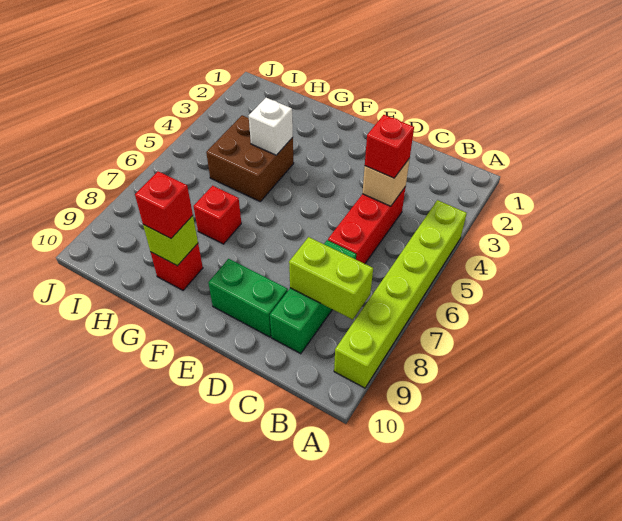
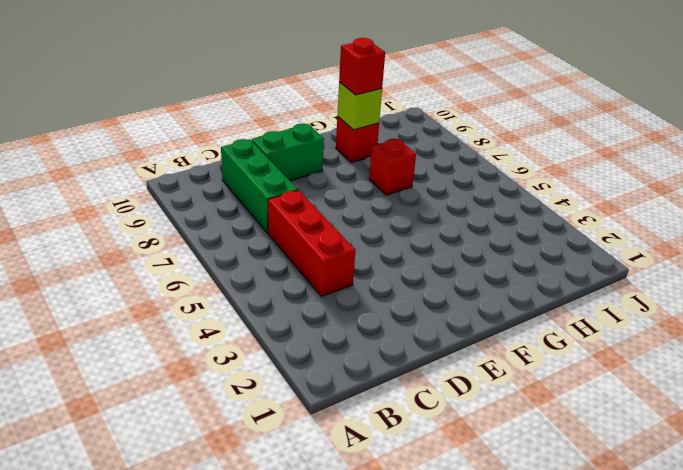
none -> lime brick A4:A9 level 1
none -> brown brick G4:H5 level 1
none -> lime brick B8:C8 level 2

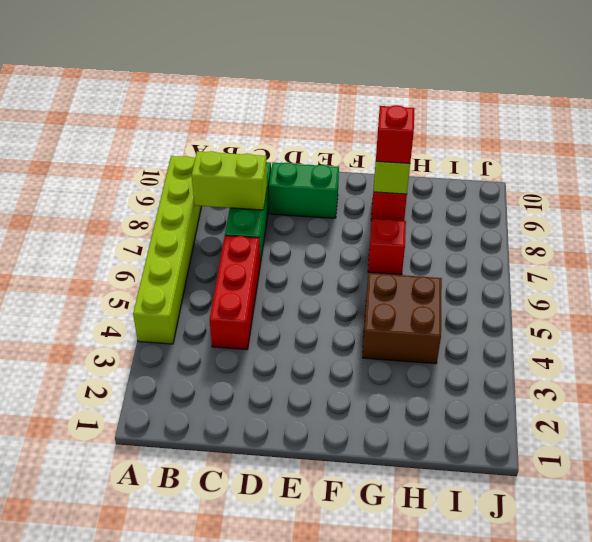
none -> tan brick C4 level 2
none -> white brick G4 level 2
none -> red brick C4 level 3

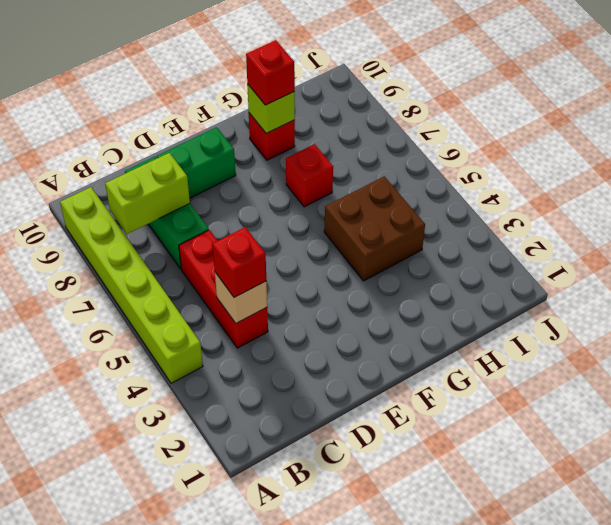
none -> white brick G4 level 2

